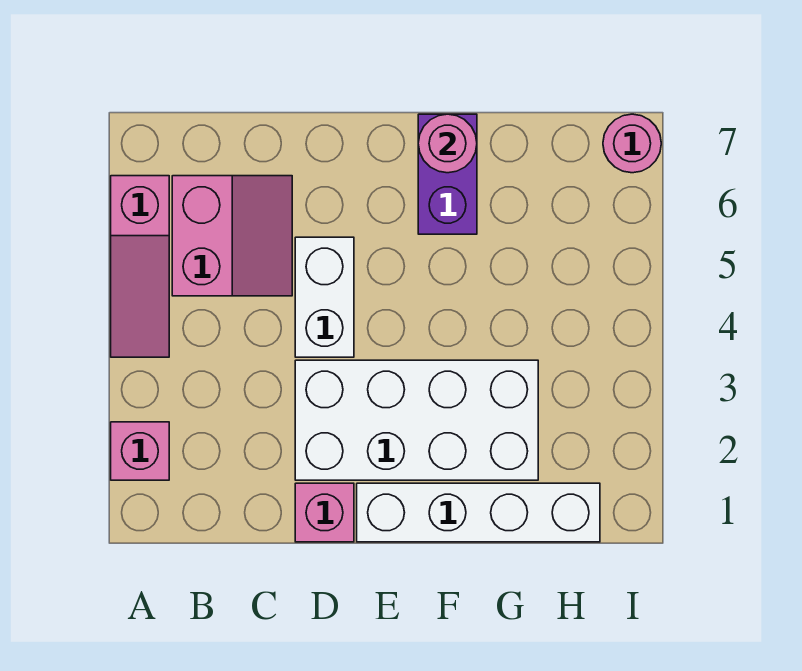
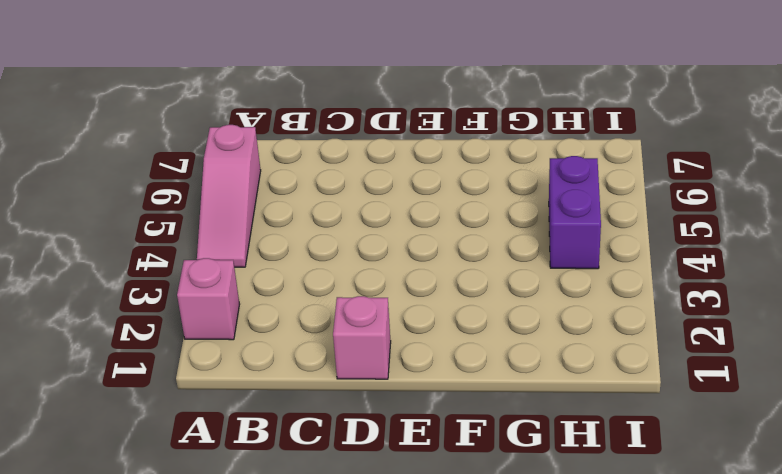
purple brick H4:H5 level 1 -> purple brick F6:F7 level 1
none -> pink slope B5:C6 level 1 top B
none -> white brick D2:G3 level 1

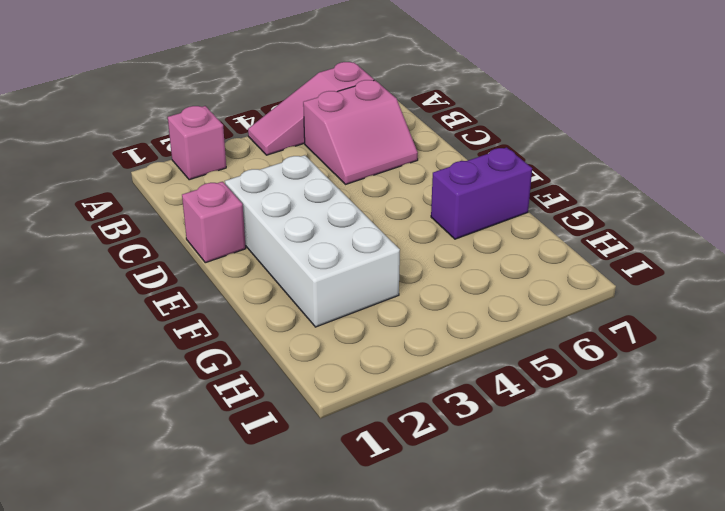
none -> white brick D4:D5 level 1
none -> white brick E1:H1 level 1

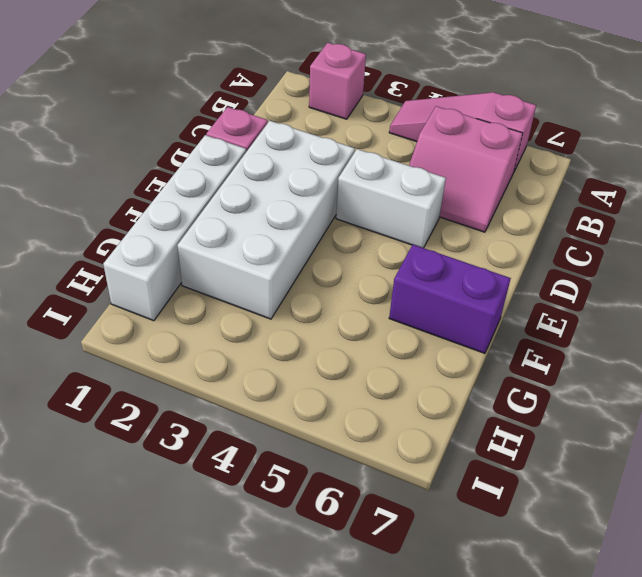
none -> pink round brick I7 level 1
none -> pink round brick F7 level 2

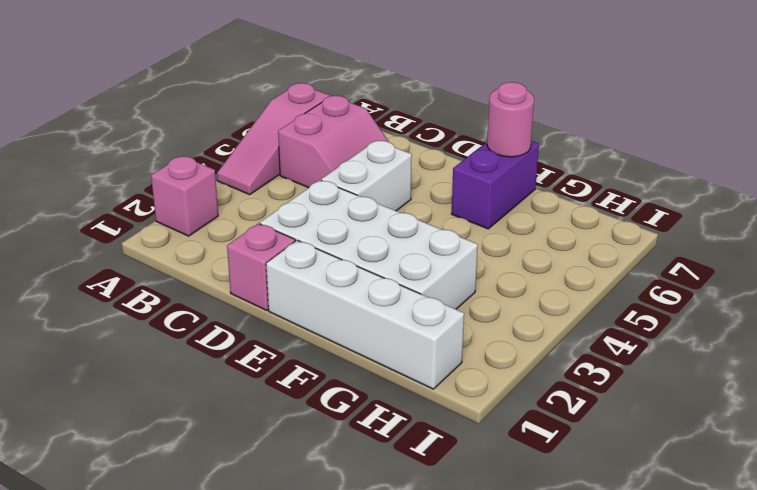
none -> pink round brick I7 level 1

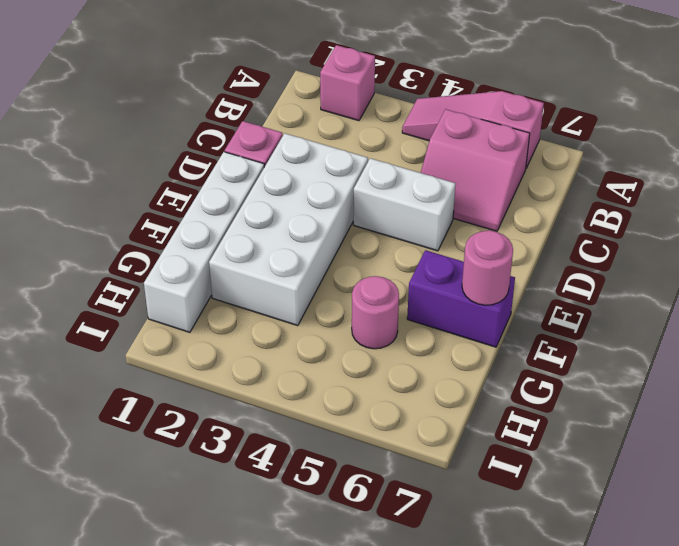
pink round brick G5 level 1 -> pink round brick I7 level 1

